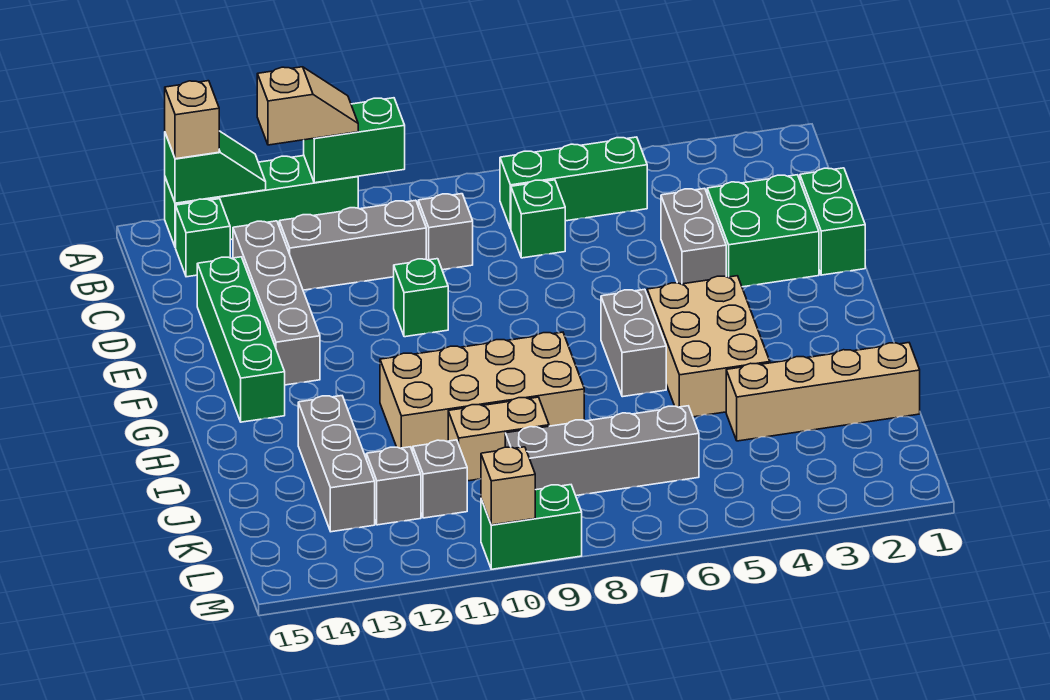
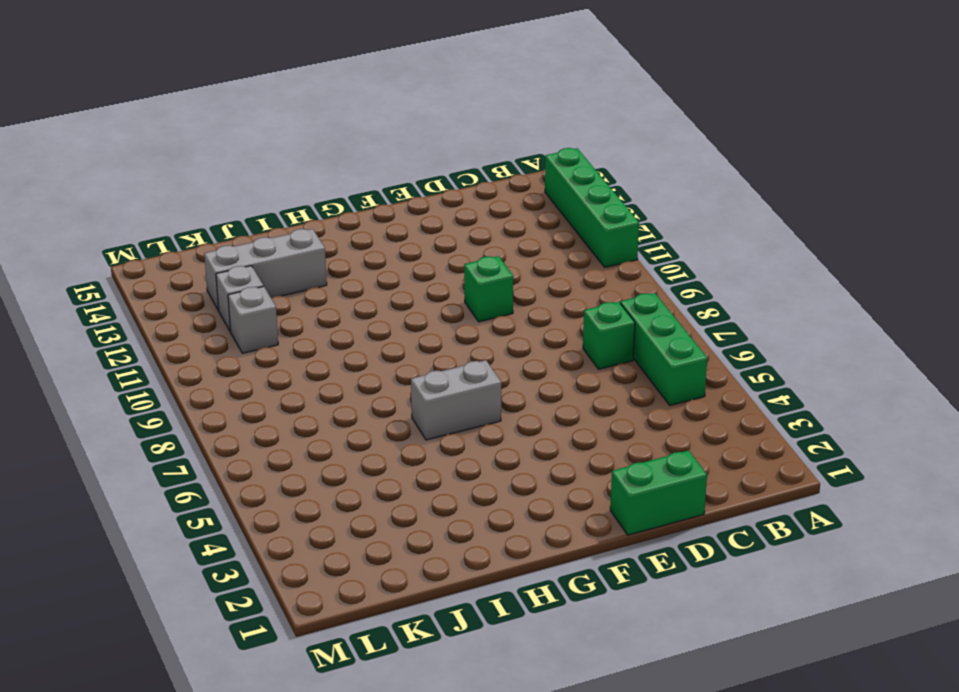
none -> green brick B14 level 1
none -> grey brick C9 level 1
none -> grey brick C10:C12 level 1

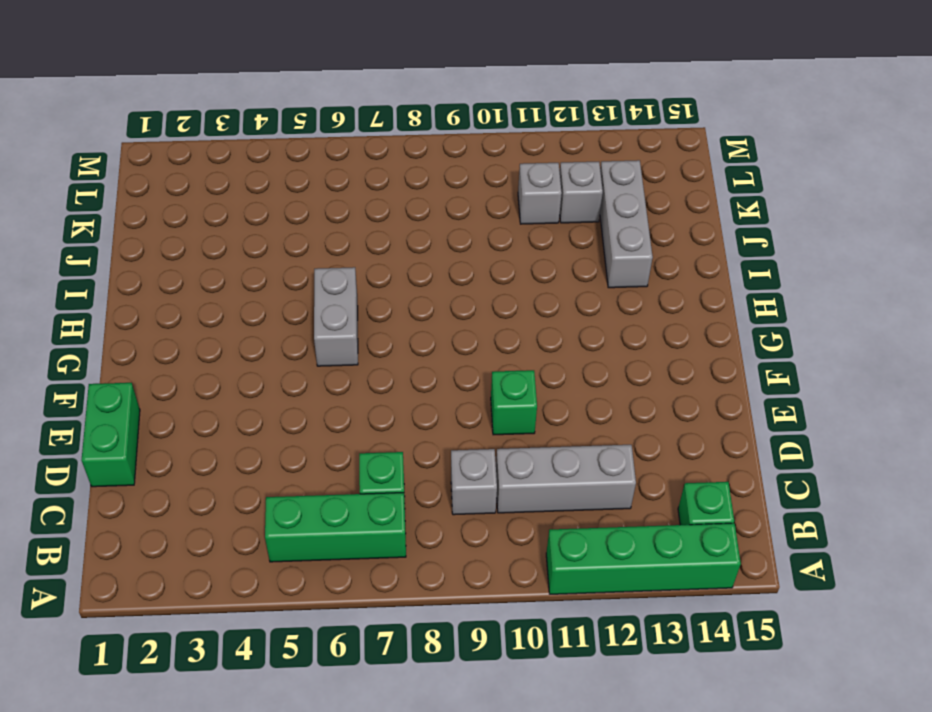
none -> grey brick C13:F13 level 1
none -> green brick D2:E3 level 1
none -> grey brick D4:E4 level 1

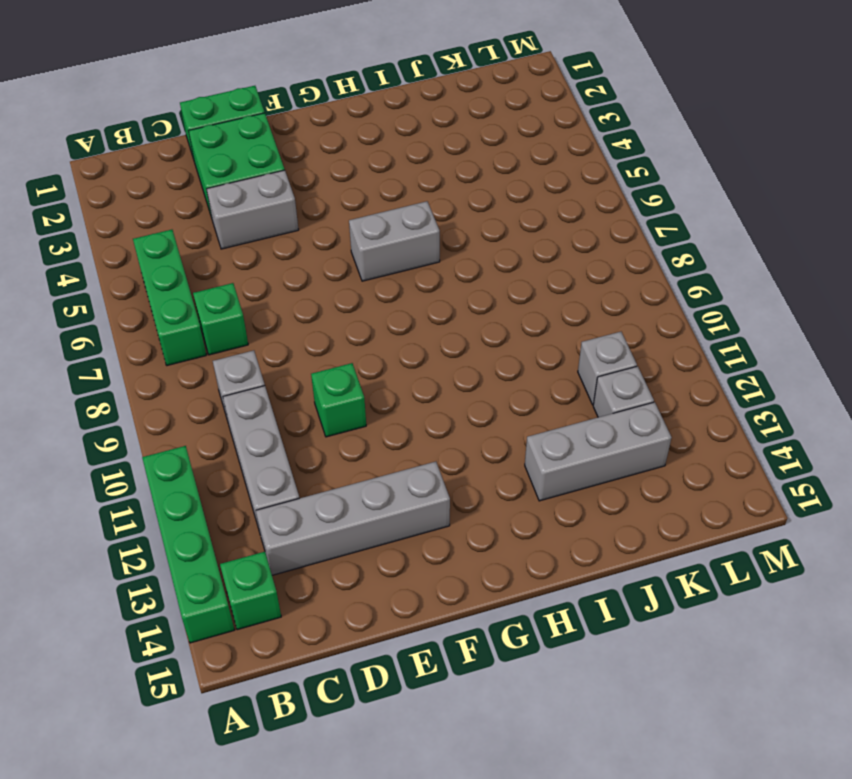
none -> green brick D14:G14 level 1
none -> tan brick G4:I5 level 1
none -> tan brick H8:I11 level 1

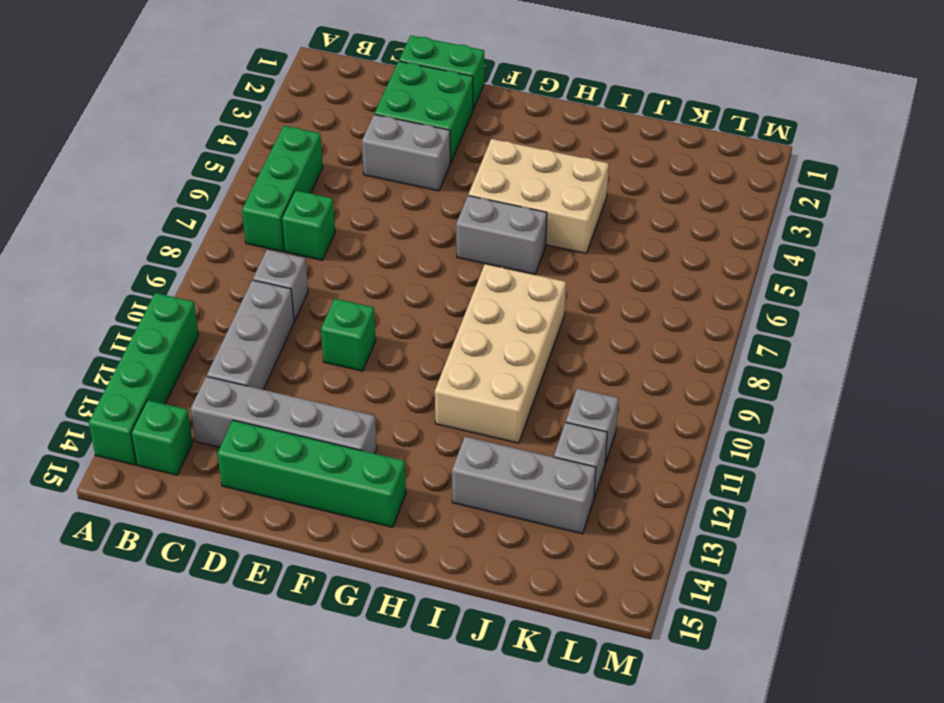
none -> tan brick J1:J4 level 1
none -> tan brick J9:J10 level 1
none -> grey brick K6:K9 level 1

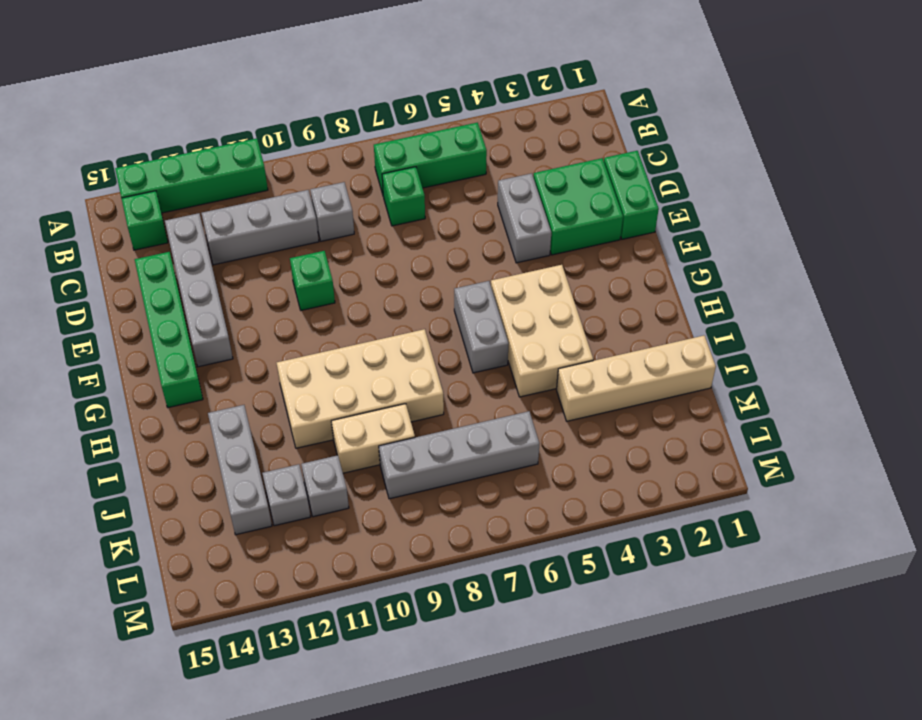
none -> green brick M9:M10 level 1
none -> green brick A10:A11 level 2
none -> green slope A13:A14 level 2 top 14

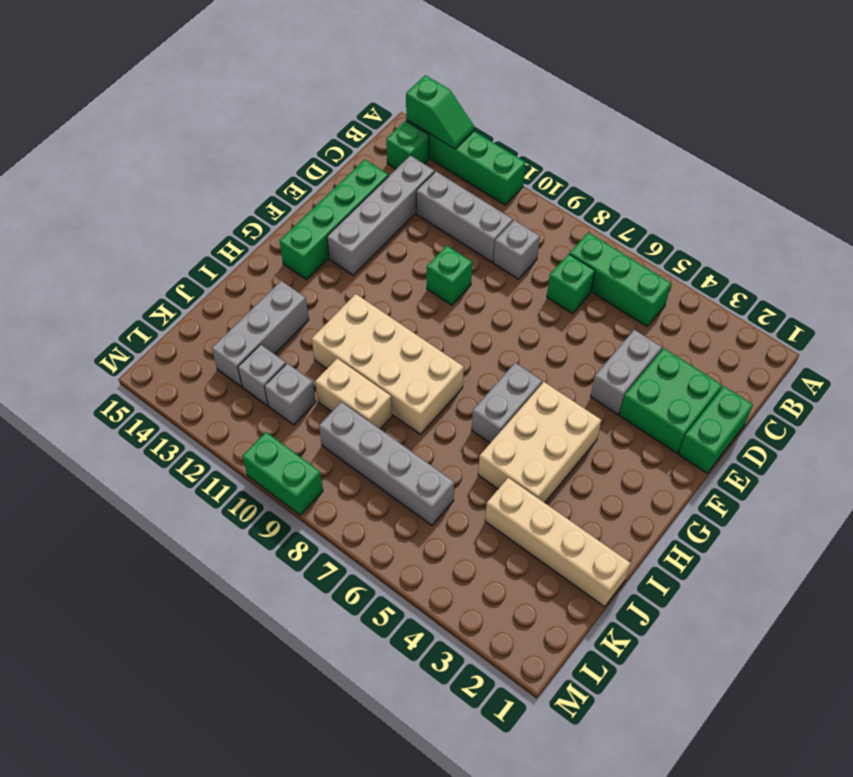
none -> green brick A10:A11 level 2
none -> tan brick M10 level 2
none -> tan slope A11:A12 level 3 top 12

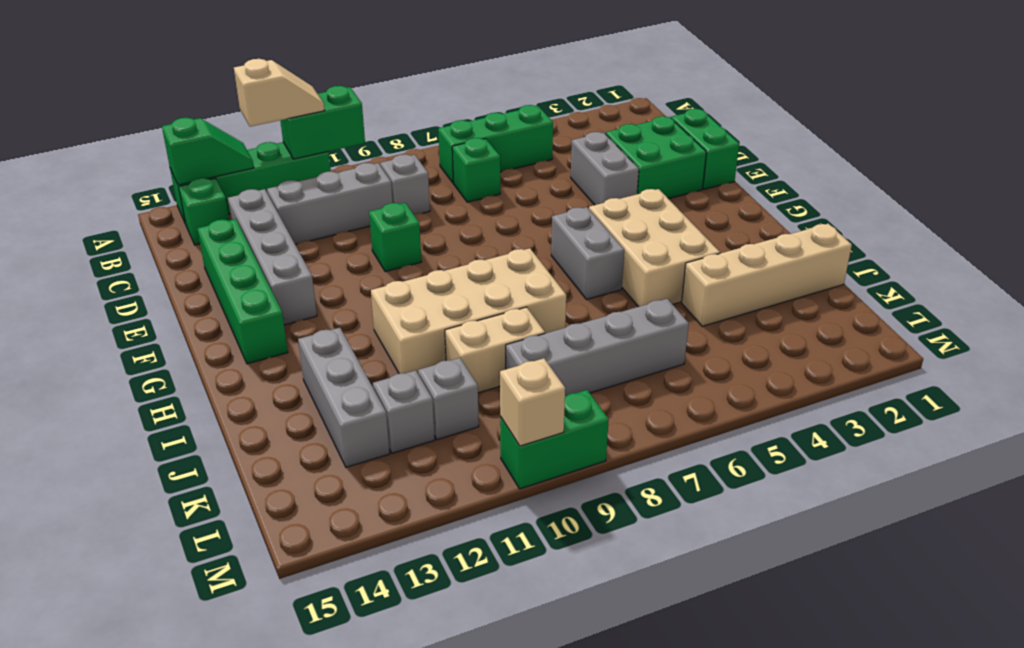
none -> tan brick A14 level 3

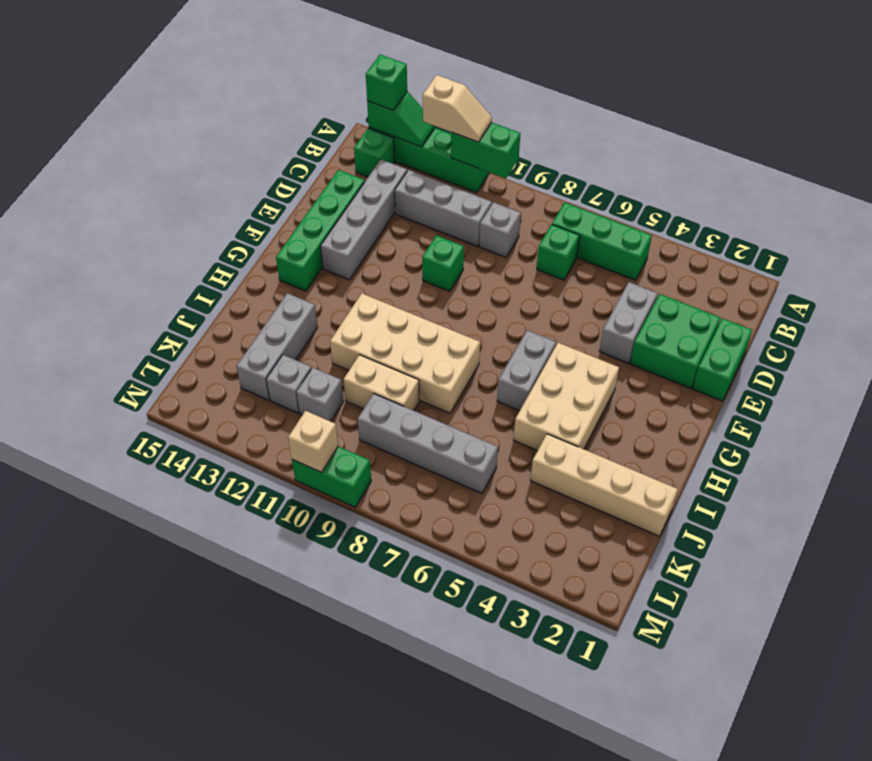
green brick A14 level 3 -> tan brick A14 level 3

